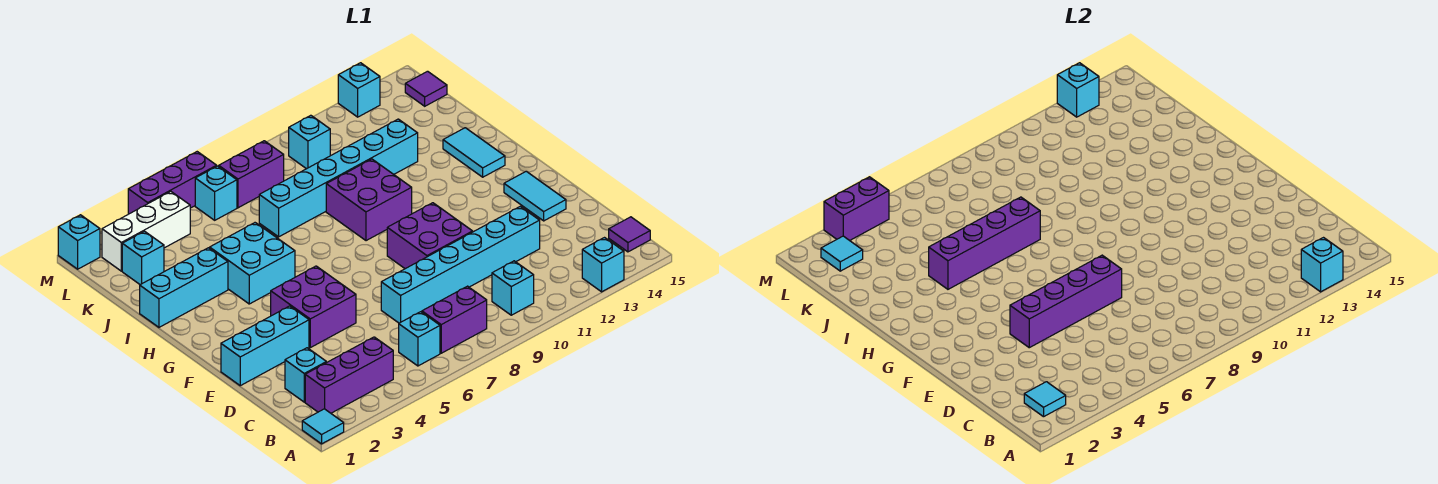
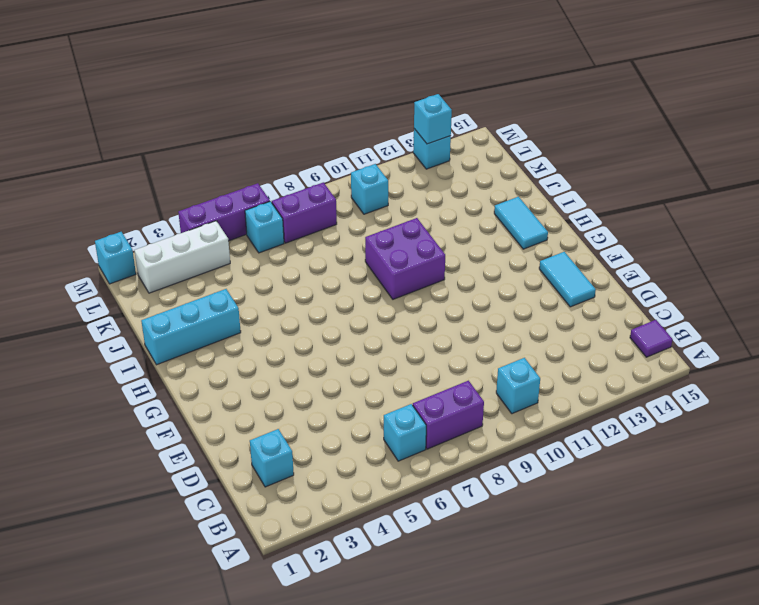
none -> cyan tile A1 level 1
none -> cyan brick A13 level 1
none -> purple brick B2:B4 level 1
none -> cyan brick D7:D12 level 1

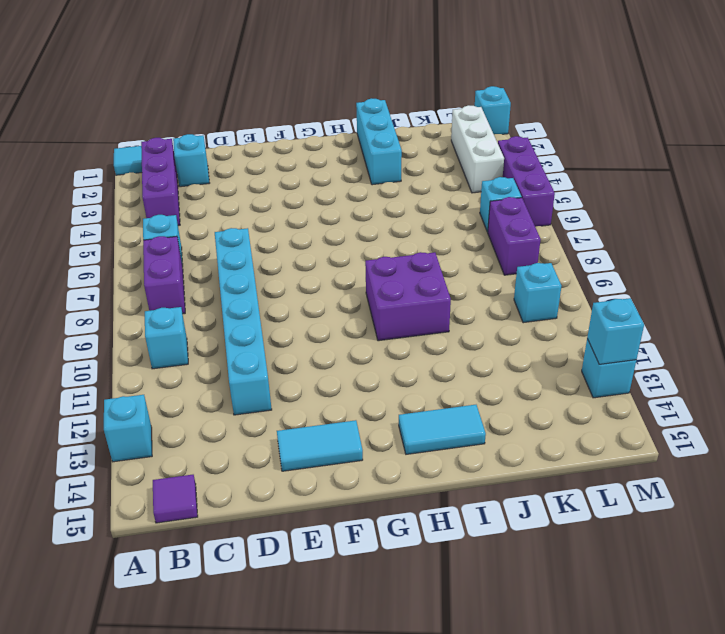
none -> cyan brick E1:E3 level 1
none -> purple brick E4:F5 level 1
none -> purple brick E9:F10 level 1
none -> cyan brick H4:I5 level 1

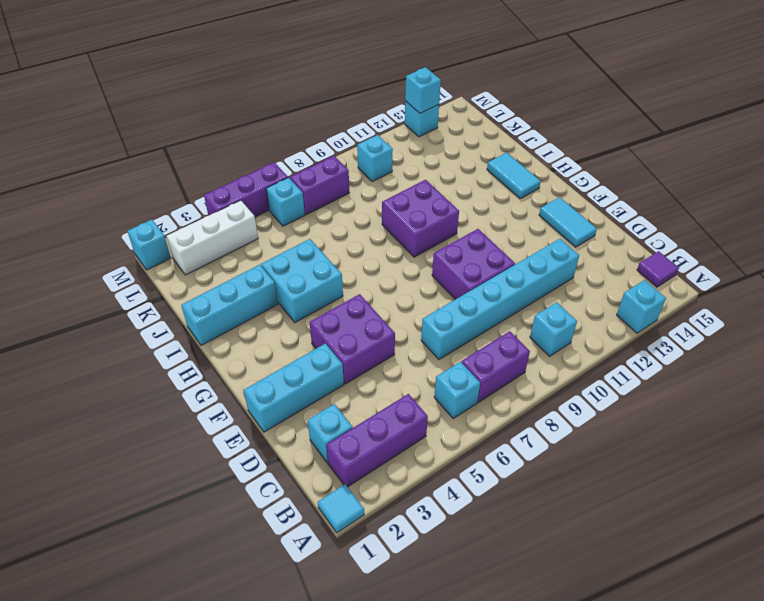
none -> cyan brick J7:J12 level 1
none -> cyan brick K2 level 1
none -> purple tile L15 level 1
none -> cyan brick A13 level 2

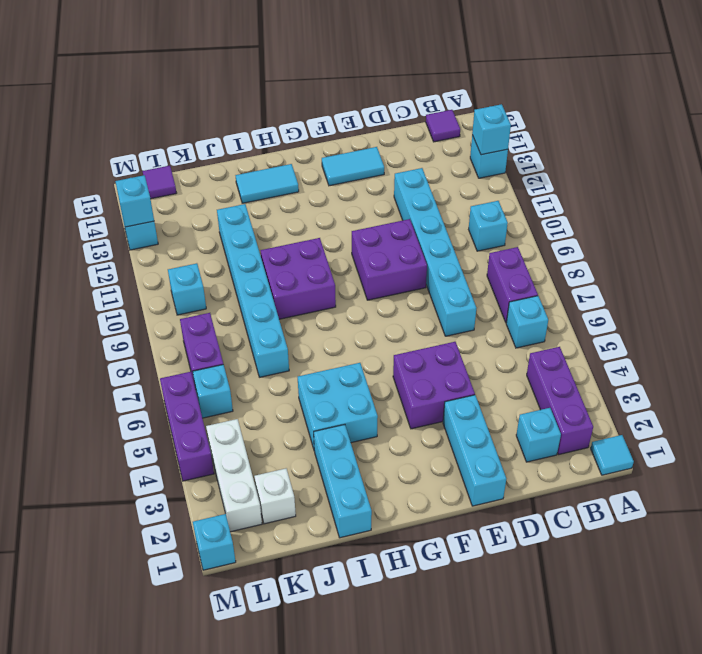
white brick K2 level 1 -> cyan brick K2 level 1
none -> cyan tile B2 level 2
none -> purple brick E4:E7 level 2
none -> purple brick I4:I7 level 2
none -> cyan tile L2 level 2

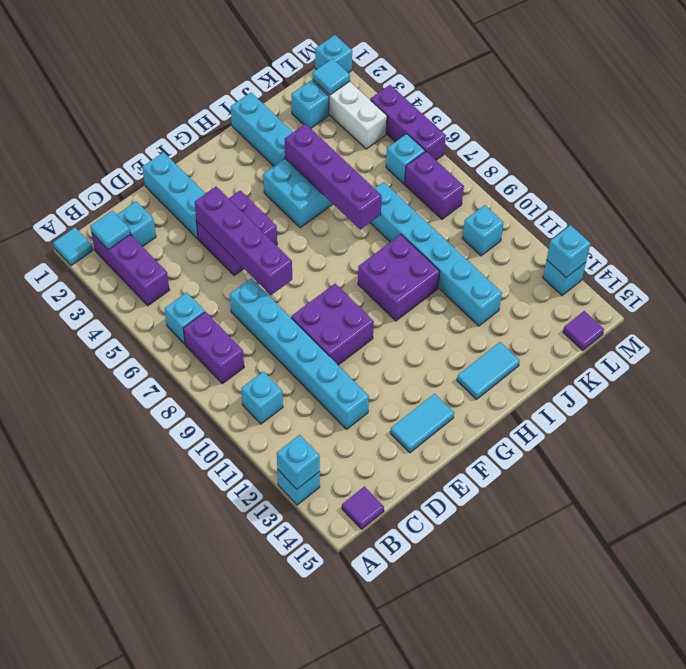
none -> purple brick M3:M4 level 2

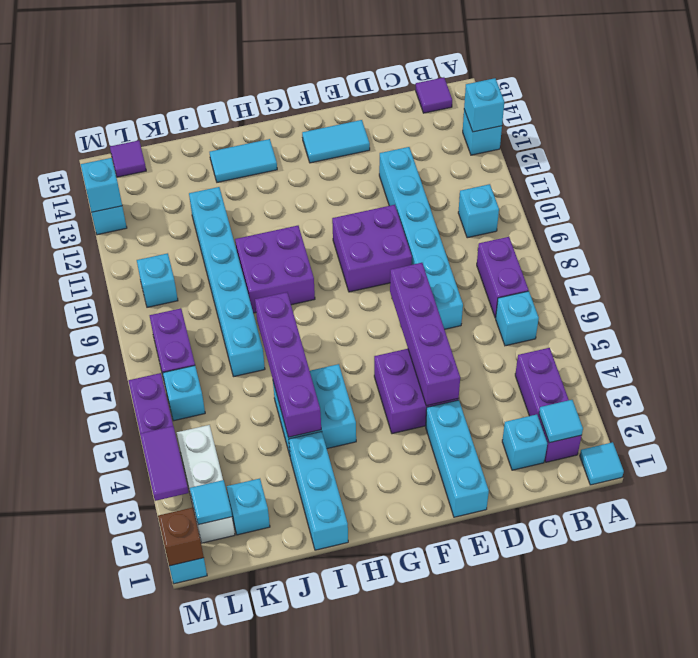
brown brick M1 level 2 -> none
purple tile M3:M4 level 2 -> purple brick M3:M4 level 2

